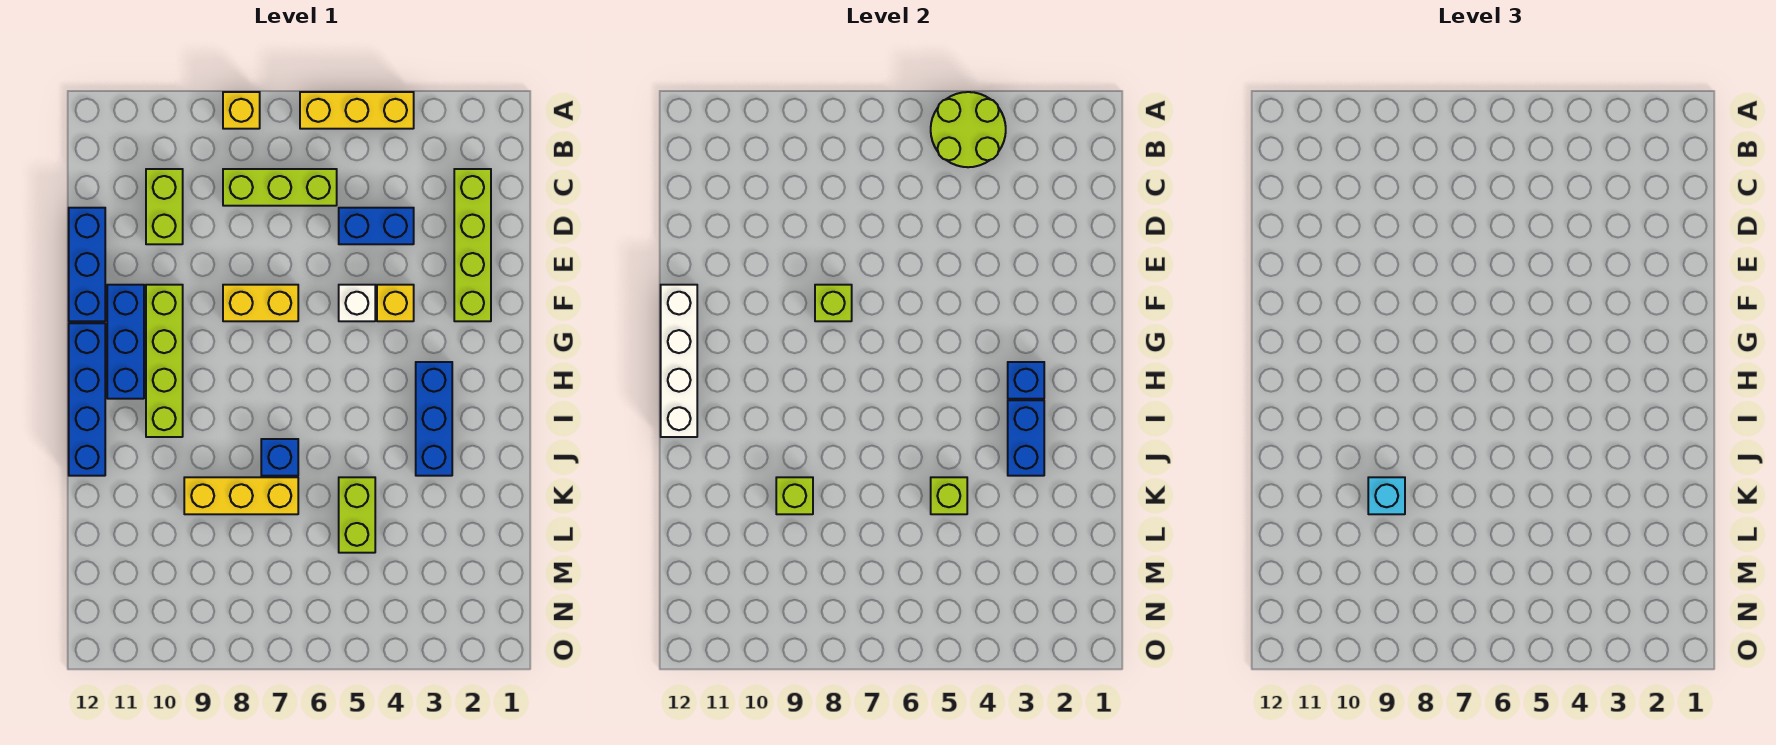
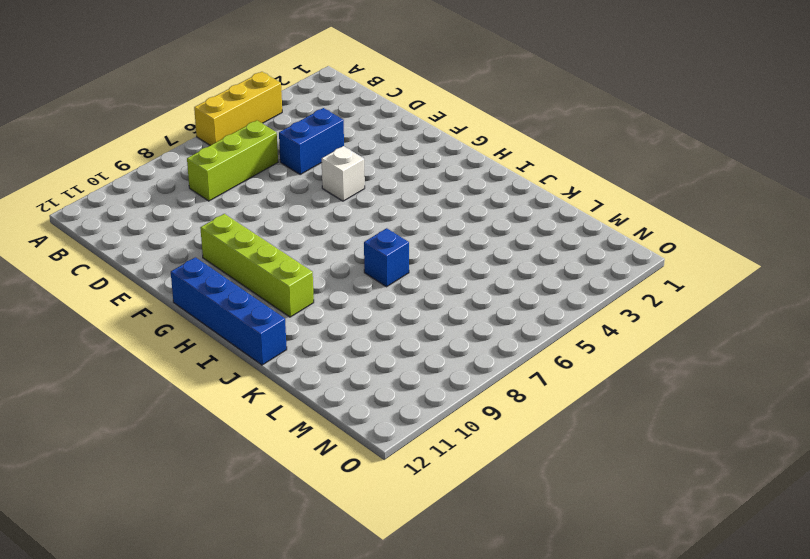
none -> yellow brick A8 level 1
none -> lime brick C2:F2 level 1
none -> lime brick C10:D10 level 1

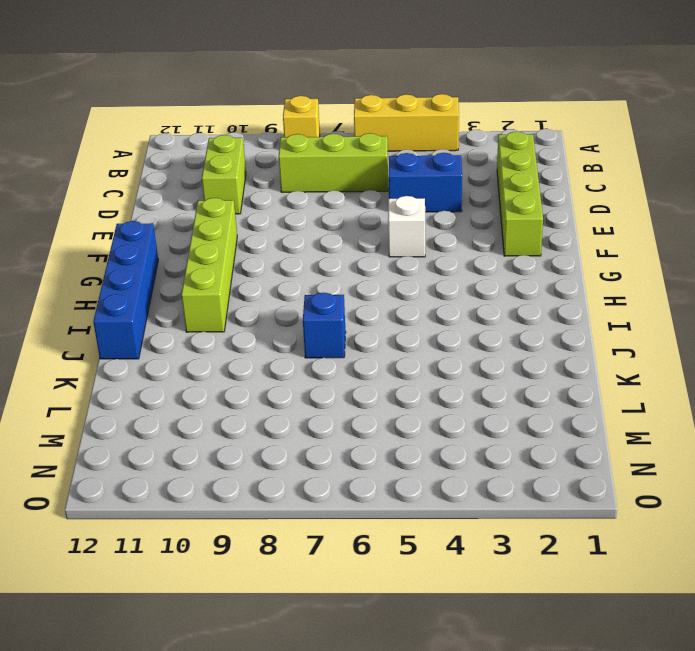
none -> blue brick D12:F12 level 1
none -> yellow brick F4 level 1
none -> yellow brick F7:F8 level 1

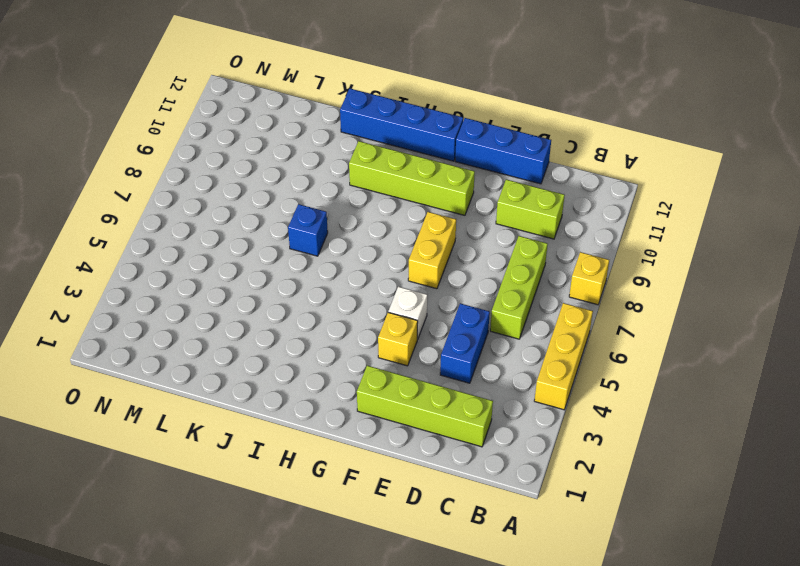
none -> blue brick F11:H11 level 1
none -> blue brick H3:J3 level 1
none -> lime brick K5:L5 level 1

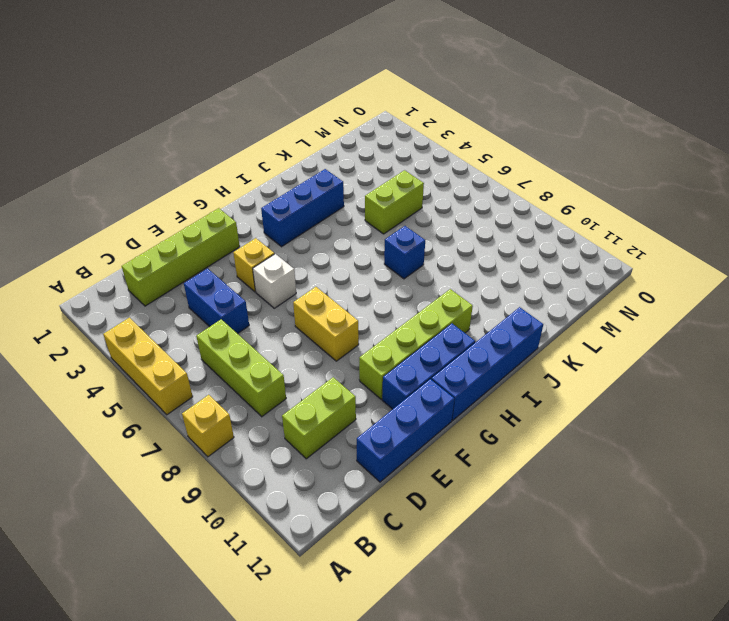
none -> yellow brick K7:K9 level 1
none -> lime round brick A4:B5 level 2
none -> lime brick F8 level 2

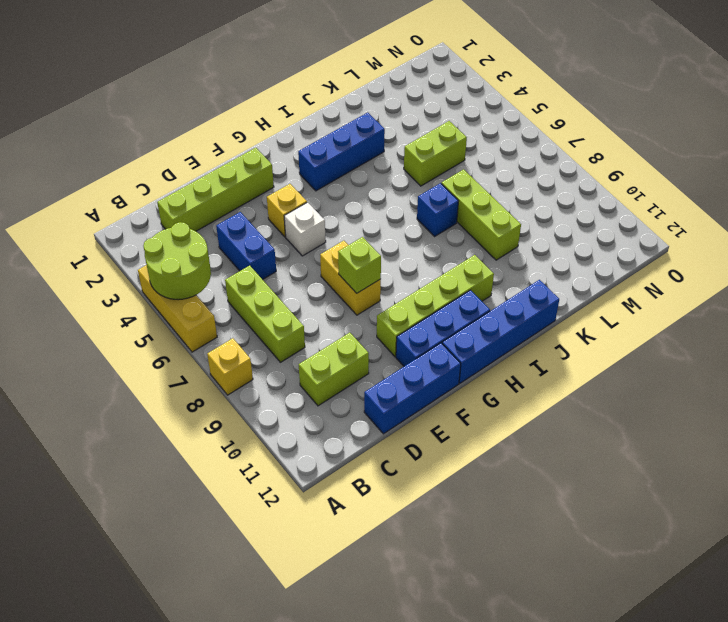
lime brick K7:K9 level 1 -> yellow brick K7:K9 level 1
none -> white brick F12:I12 level 2
none -> blue brick H3 level 2
none -> blue brick I3:J3 level 2

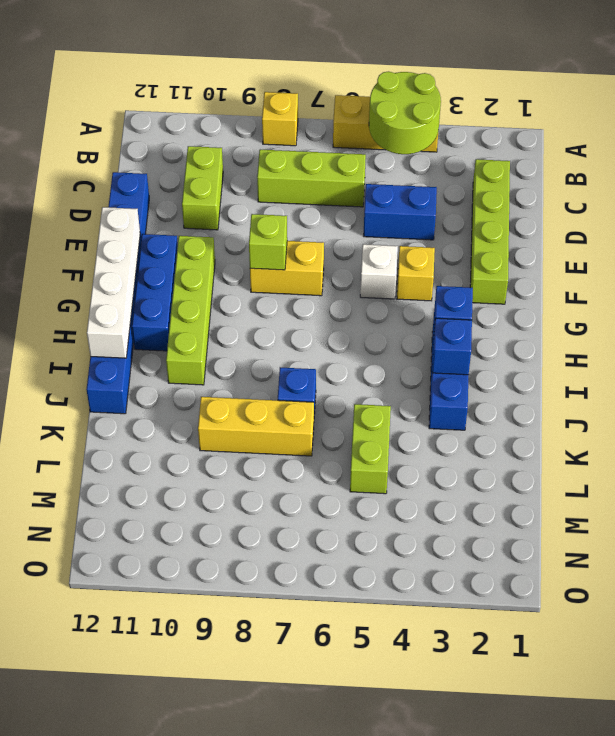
blue brick I3 level 2 -> blue brick I3:J3 level 2
none -> lime brick K5 level 2
none -> lime brick K9 level 2
none -> cyan brick K9 level 3

